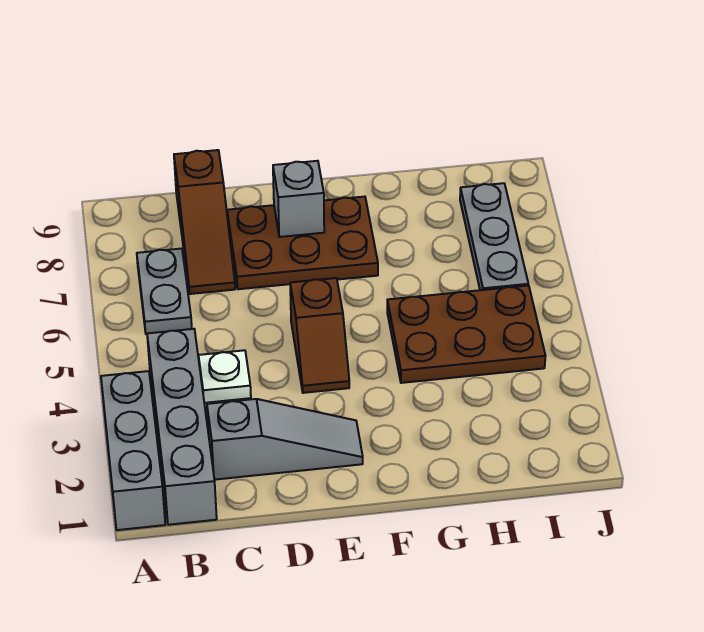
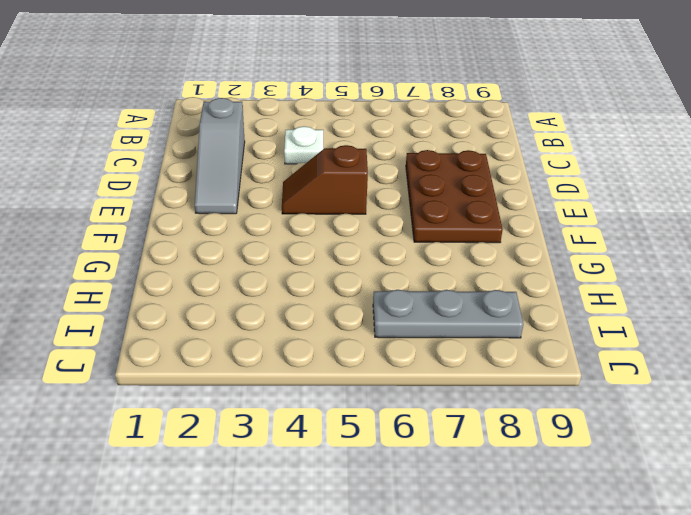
none -> grey brick A1:A3 level 1
none -> grey brick B1:B4 level 1

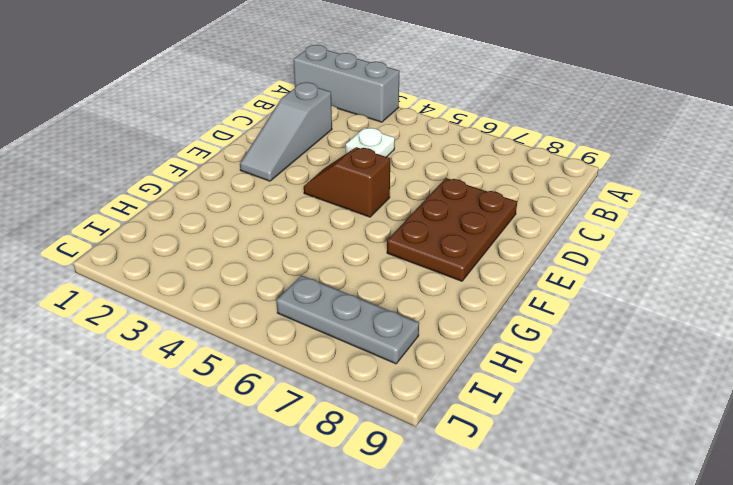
none -> grey brick B1:B4 level 1
none -> grey plate B6:B7 level 1

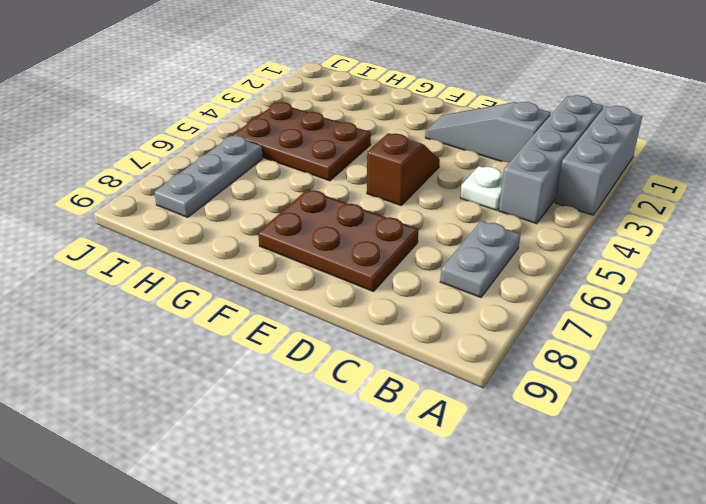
none -> brown slope C7:C9 level 1 top 9
none -> grey brick E8 level 2

